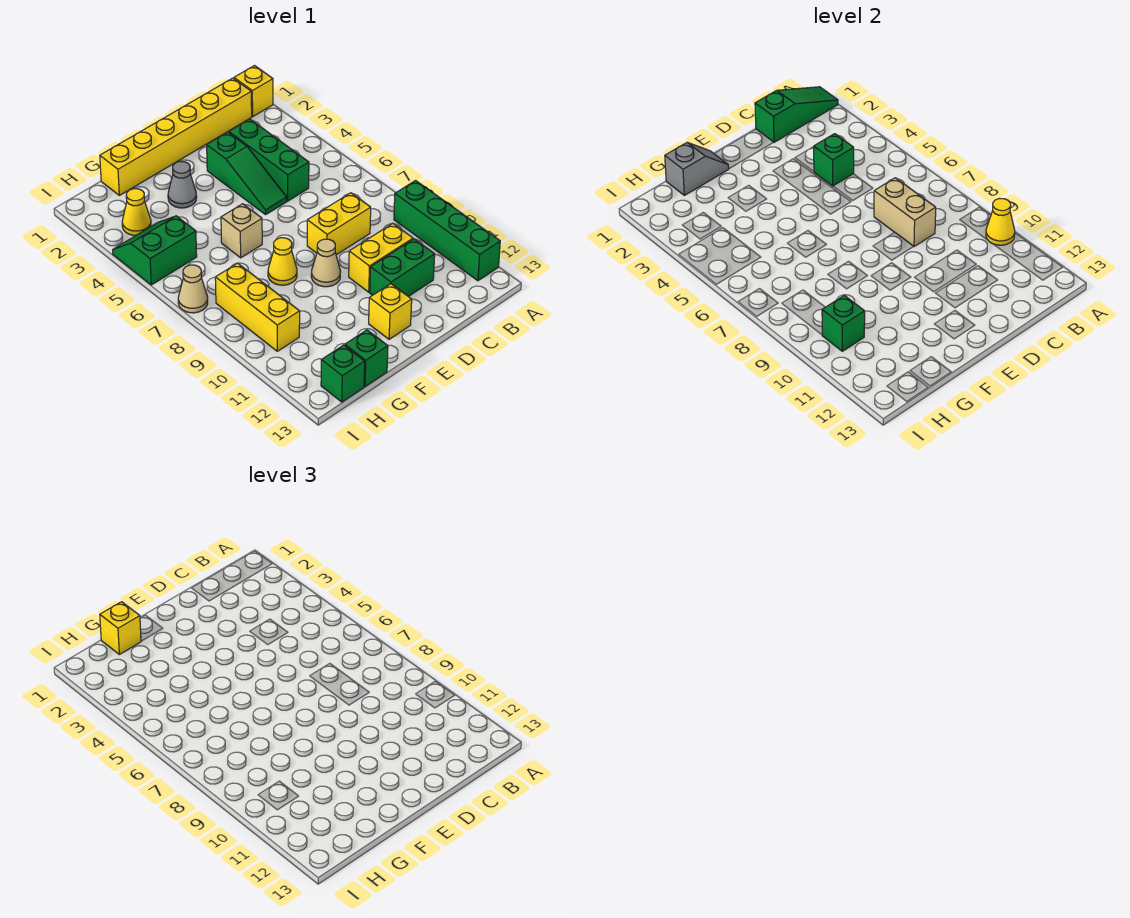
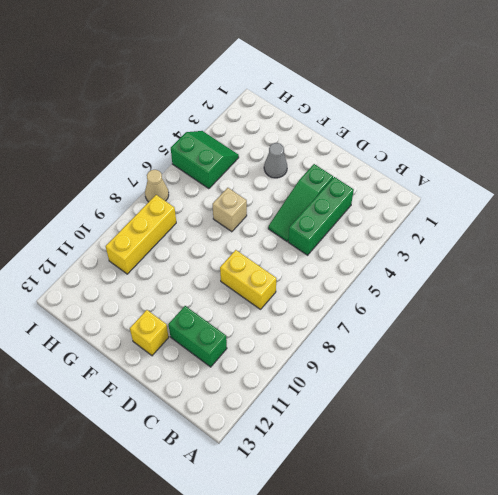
none -> yellow brick A1 level 1
none -> green brick A9:A12 level 1
none -> yellow brick B1:G1 level 1

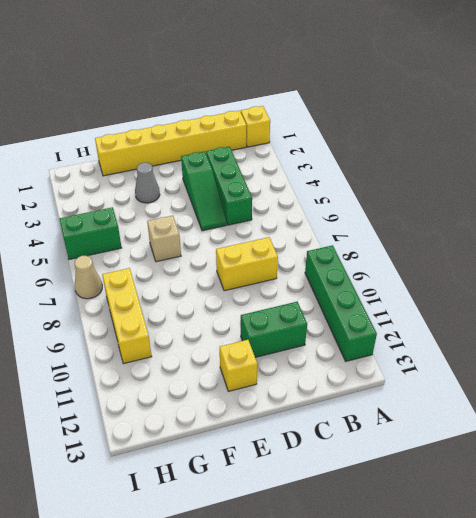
none -> yellow brick C10:D10 level 1
none -> tan cone E9 level 1
none -> yellow cone F8 level 1

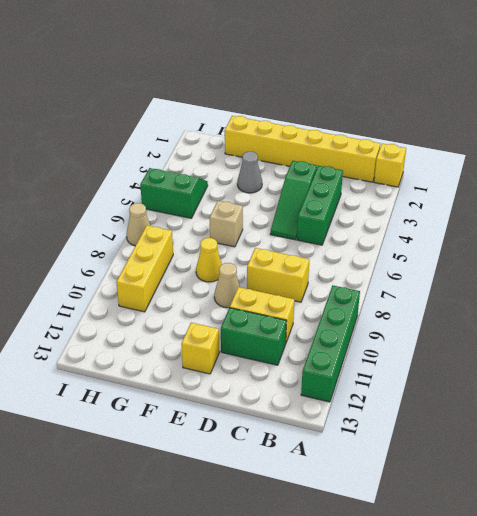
none -> green brick G13 level 1
none -> yellow cone H3 level 1
none -> green brick H13 level 1

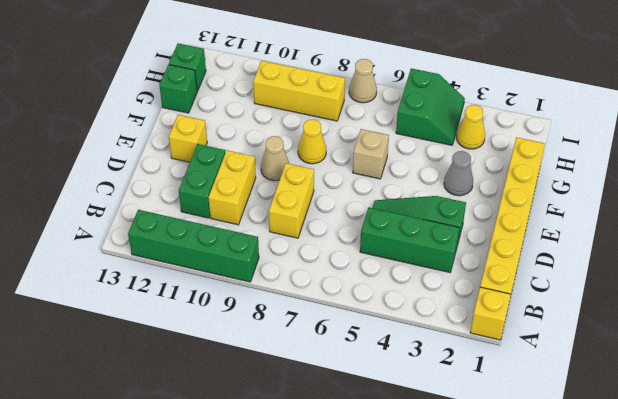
none -> green slope A1:C1 level 2 top C
none -> yellow cone A10 level 2
none -> green brick C4 level 2

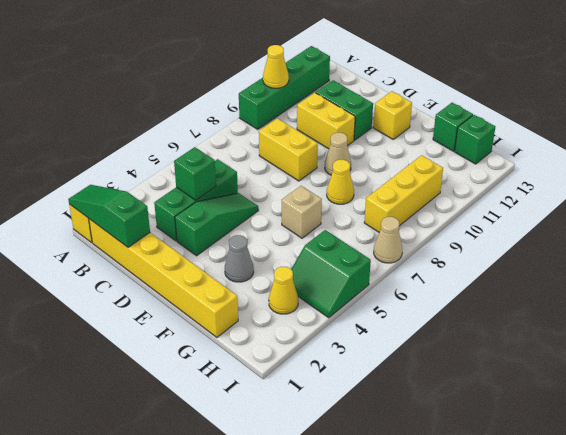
none -> tan brick C7:C8 level 2
none -> grey slope F1:G1 level 2 top G
none -> green brick H10 level 2

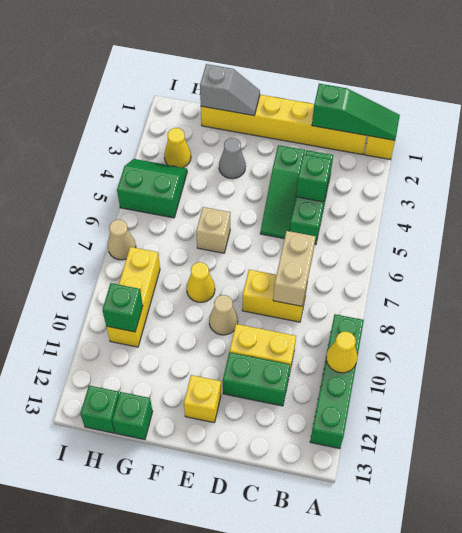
none -> yellow brick G1 level 3

